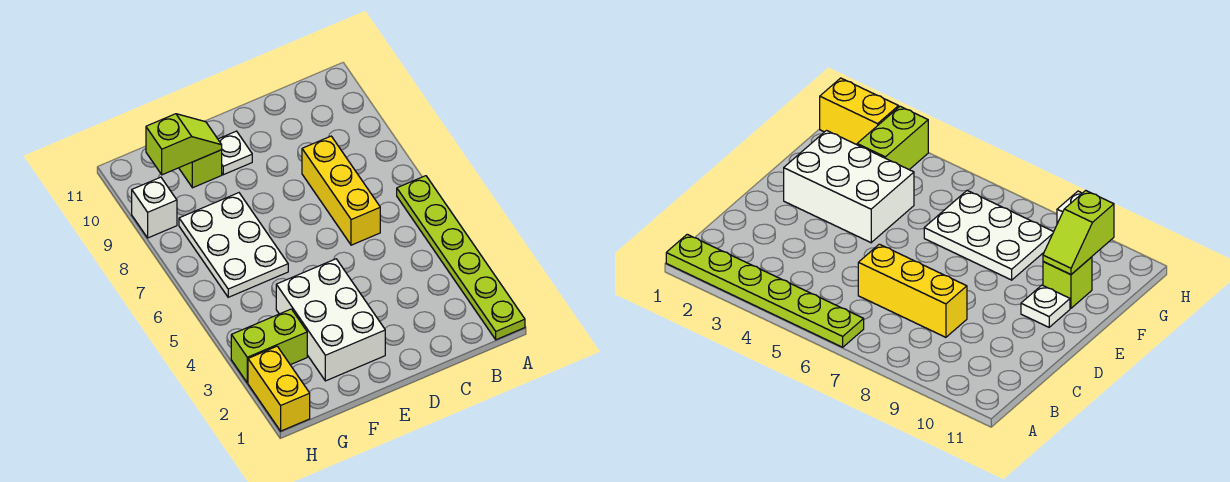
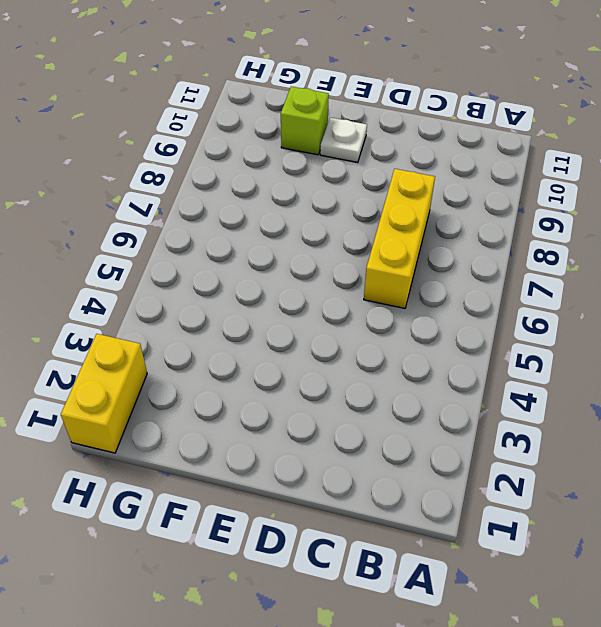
none -> lime plate A1:A6 level 1
none -> white brick E2:F4 level 1

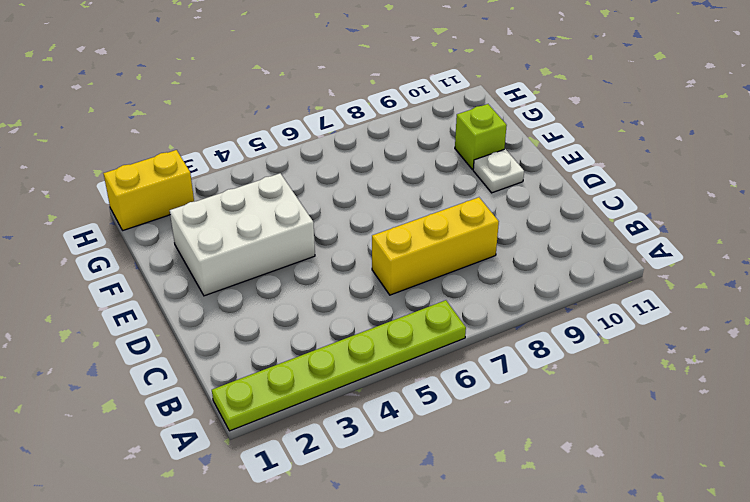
none -> white plate F6:G8 level 1
none -> lime brick G3:H3 level 1

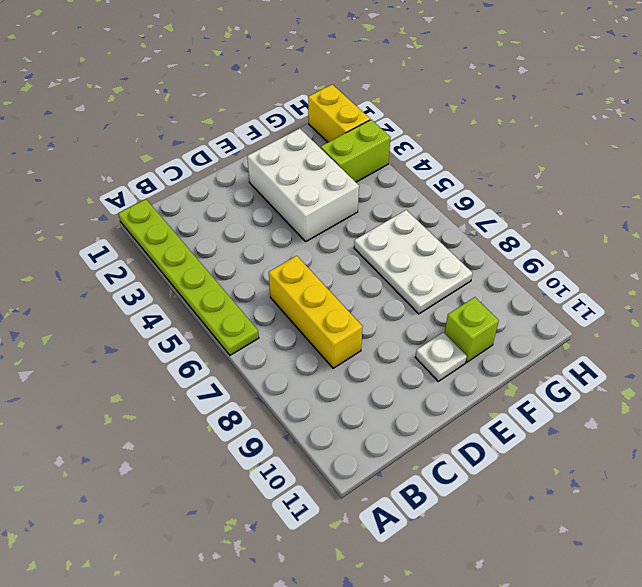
none -> white brick H9 level 1
none -> lime slope F10:G10 level 2 top G

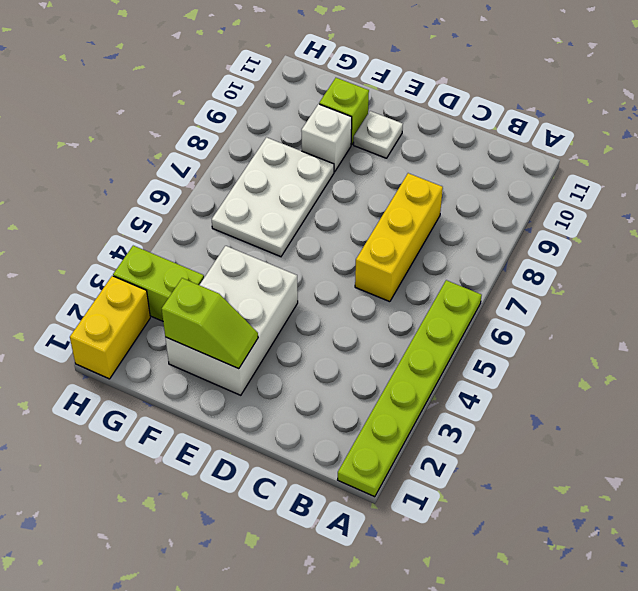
lime slope E2:F2 level 2 top F -> lime slope F10:G10 level 2 top G
white brick F9 level 1 -> white brick H9 level 1

